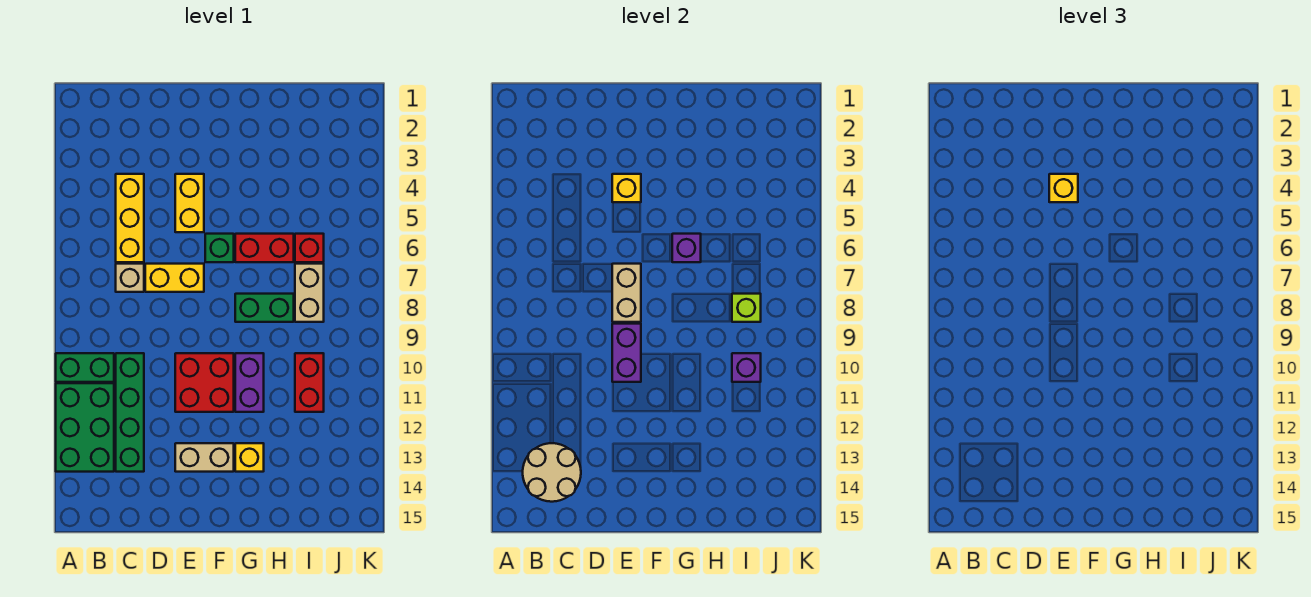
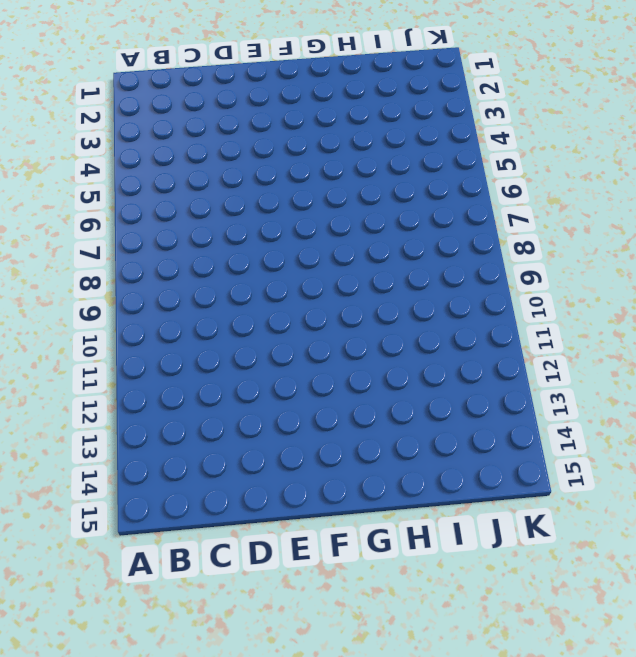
none -> green brick A10:B10 level 1
none -> green brick A11:B13 level 1
none -> yellow brick C4:C6 level 1

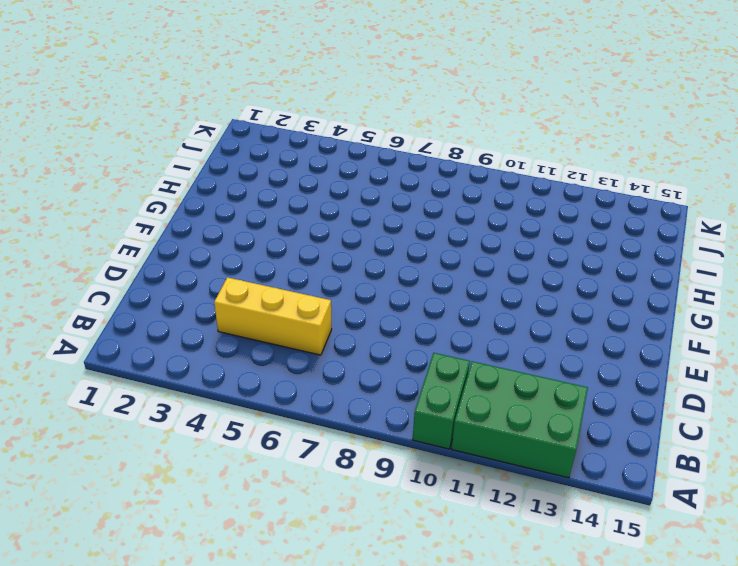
none -> tan brick C7 level 1
none -> green brick C10:C13 level 1
none -> yellow brick D7:E7 level 1

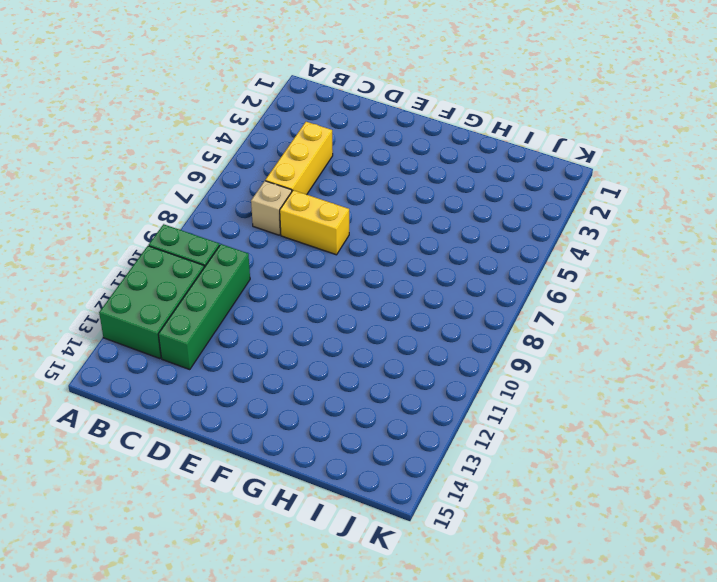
none -> yellow brick E4:E5 level 1
none -> red brick E10:F11 level 1
none -> tan brick E13:F13 level 1

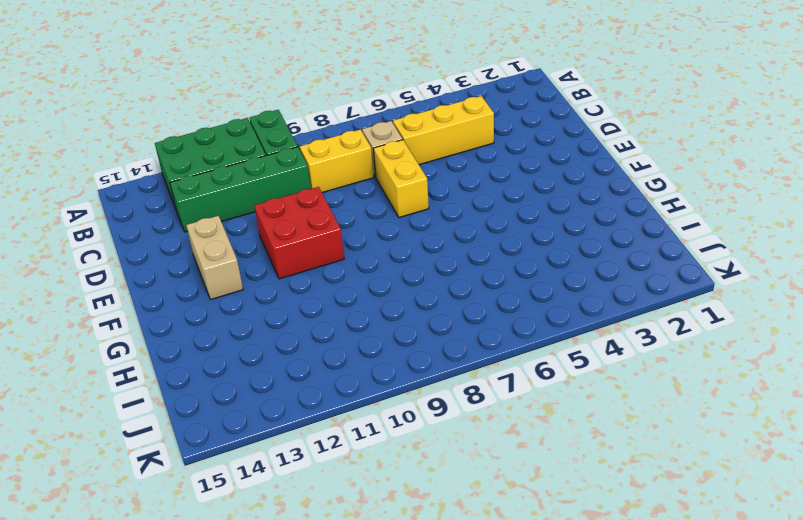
yellow brick C8:C9 level 1 -> yellow brick E4:E5 level 1
none -> green brick F6 level 1
none -> red brick G6:H6 level 1
none -> green brick G8:H8 level 1

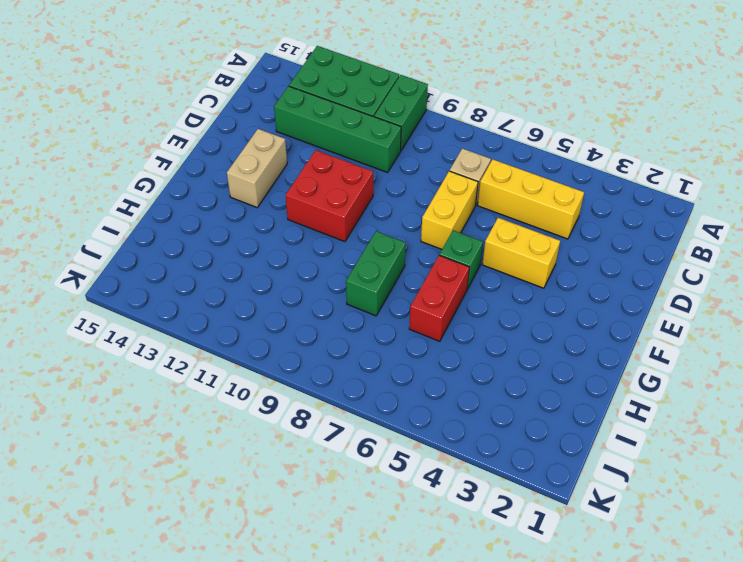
none -> purple brick G10:G11 level 1
none -> yellow brick G13 level 1
none -> red brick I6 level 1

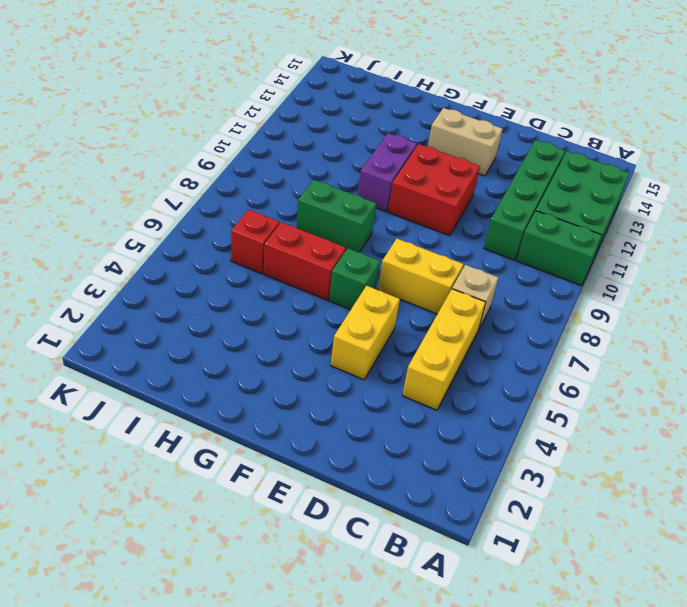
none -> yellow brick G13 level 1
none -> tan brick I7:I8 level 1
none -> red brick I10:I11 level 1

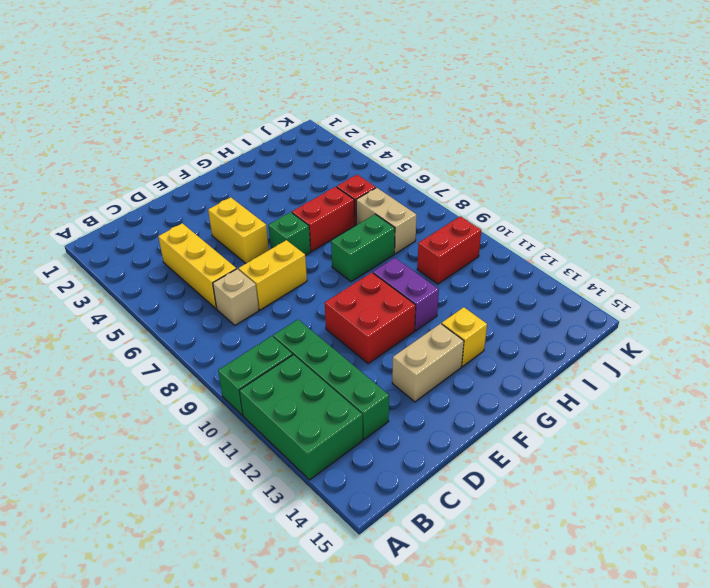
red brick I10:J10 level 1 -> red brick I10:I11 level 1
none -> tan round brick B13:C14 level 2
none -> yellow brick E4 level 2
none -> tan brick E7:E8 level 2

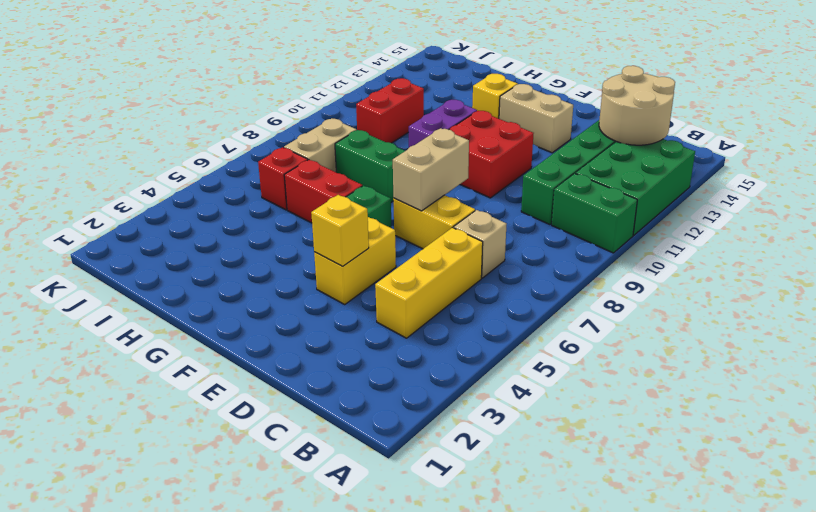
none -> purple brick E9:E10 level 2
none -> purple brick G6 level 2
none -> lime brick I8 level 2

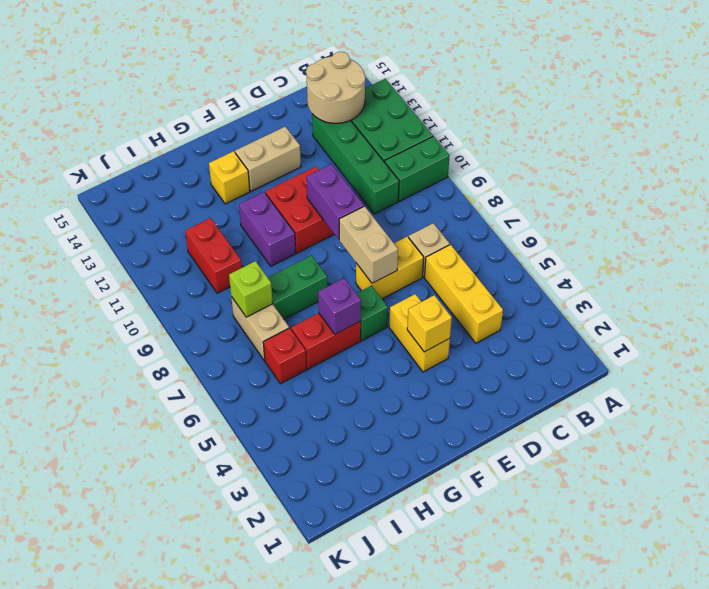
none -> purple brick I10 level 2
none -> yellow brick E4 level 3

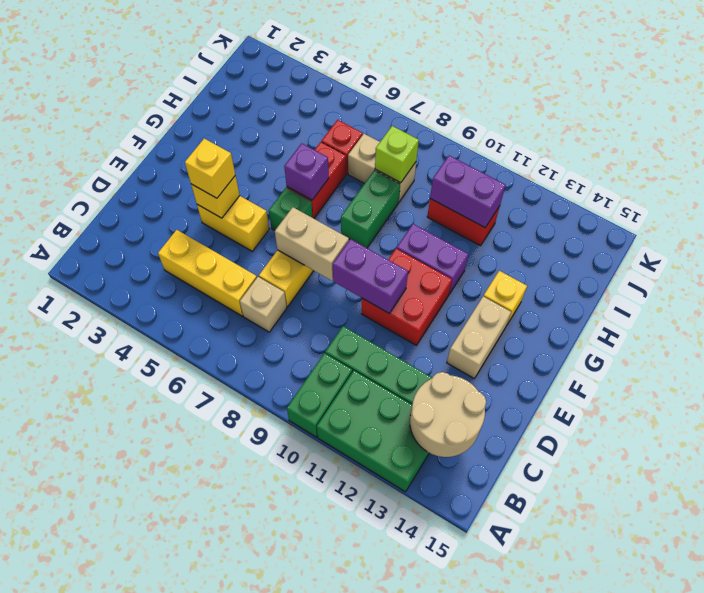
purple brick I10:I11 level 2 -> purple brick I10 level 2

